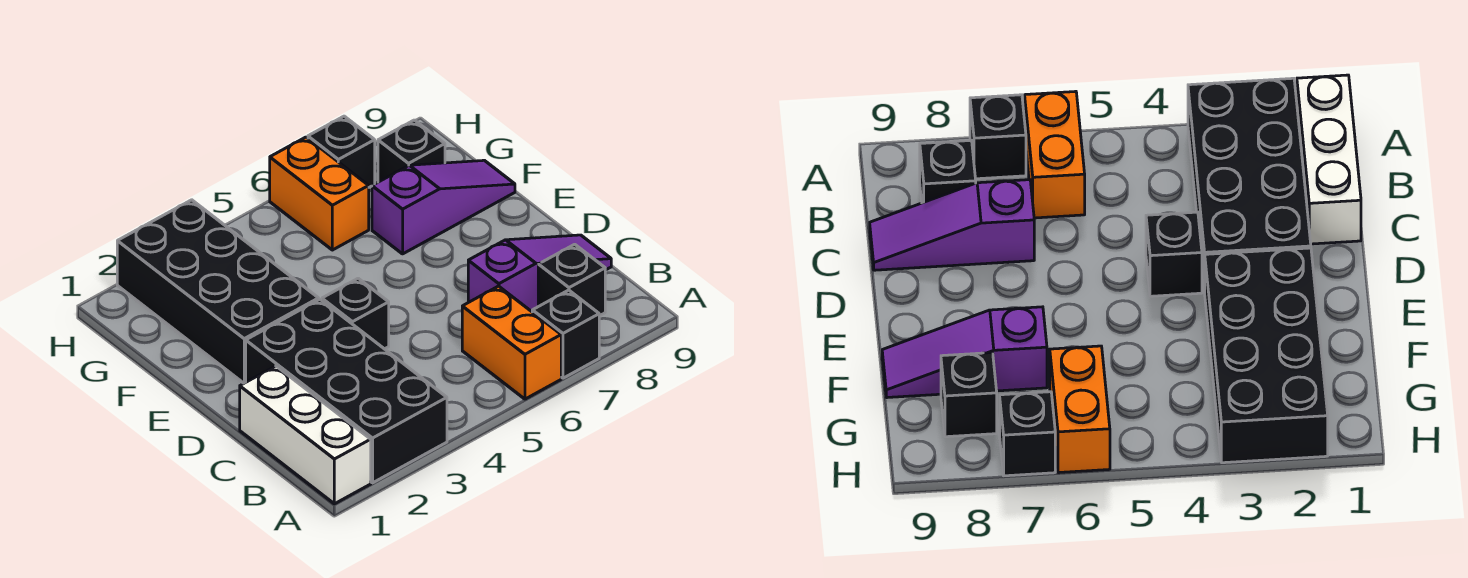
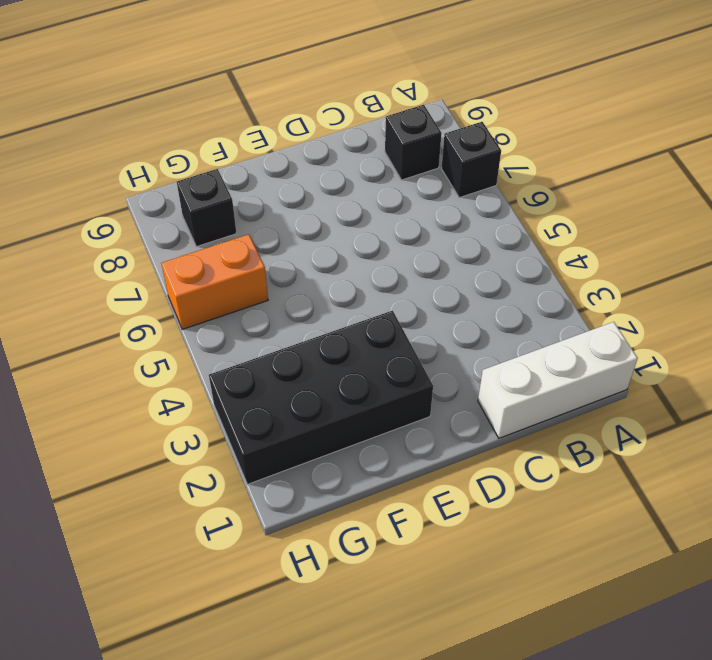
none -> black brick A2:D3 level 1
none -> orange brick A6:B6 level 1
none -> purple slope C7:C9 level 1 top 7

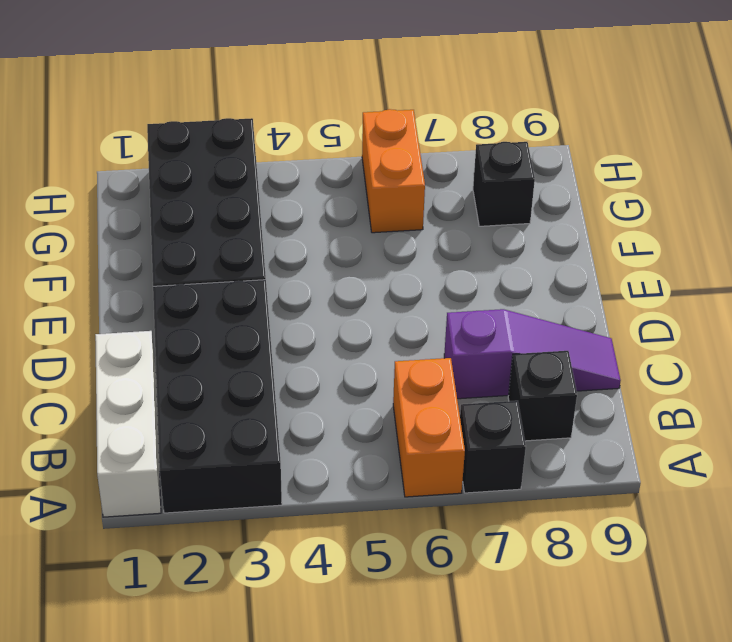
none -> black brick D4 level 1
none -> purple slope F7:F9 level 1 top 7
none -> black brick H7 level 1

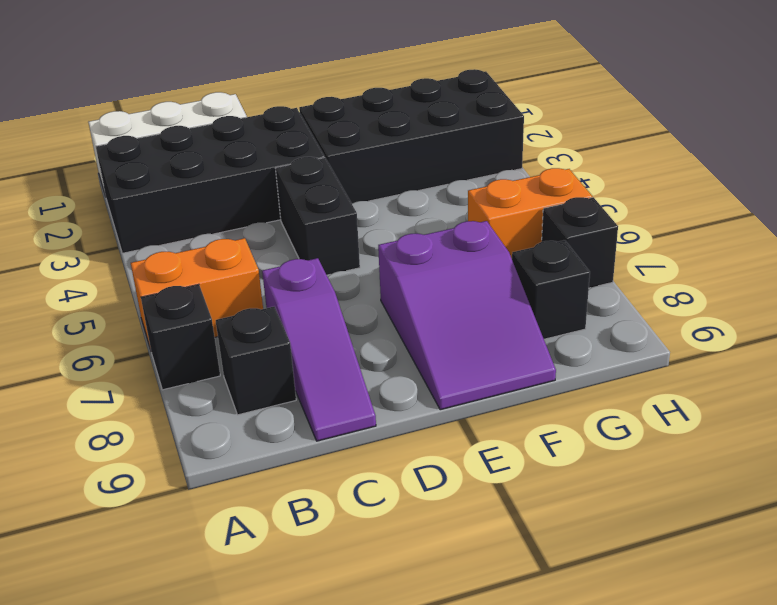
black brick D4:D5 level 1 -> black brick D4 level 1
purple slope E7:F9 level 1 top 7 -> purple slope F7:F9 level 1 top 7

